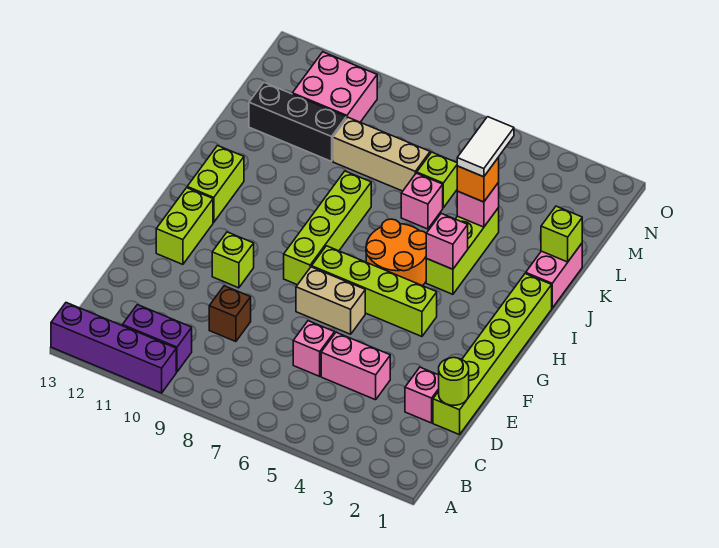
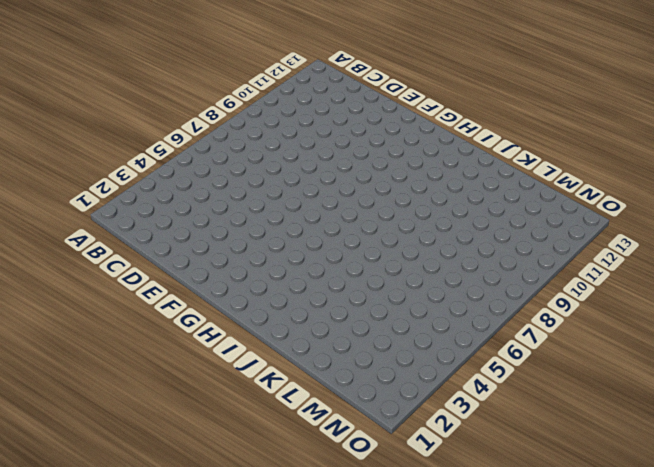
none -> purple brick A10:A13 level 1
none -> purple brick B10:B11 level 1
none -> lime brick D1:I1 level 1

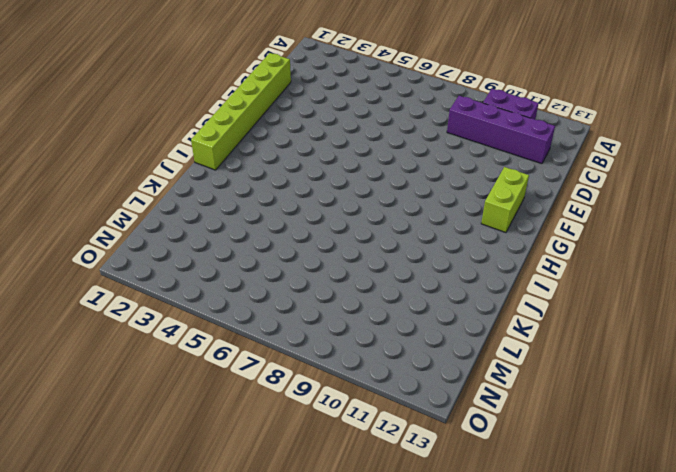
purple brick C9:C12 level 1 -> purple brick A10:A13 level 1
none -> pink brick D2 level 1
none -> pink brick D4:D5 level 1
none -> pink brick D6 level 1

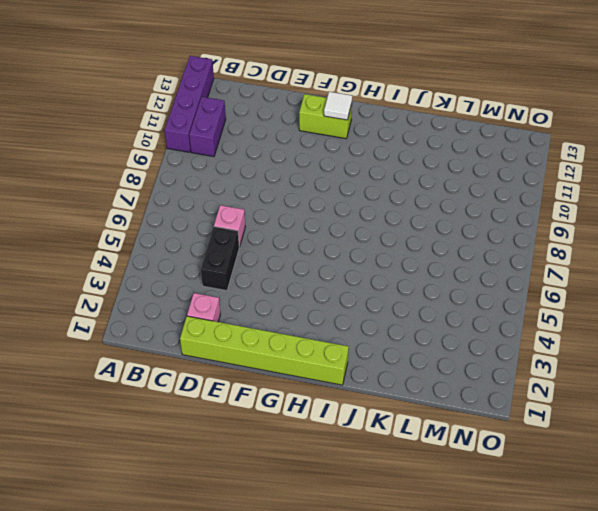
black brick D4:D5 level 1 -> pink brick D4:D5 level 1
white tile G12 level 2 -> none
none -> brown brick D9 level 1
none -> tan brick F6:F7 level 1
none -> lime brick F10 level 1

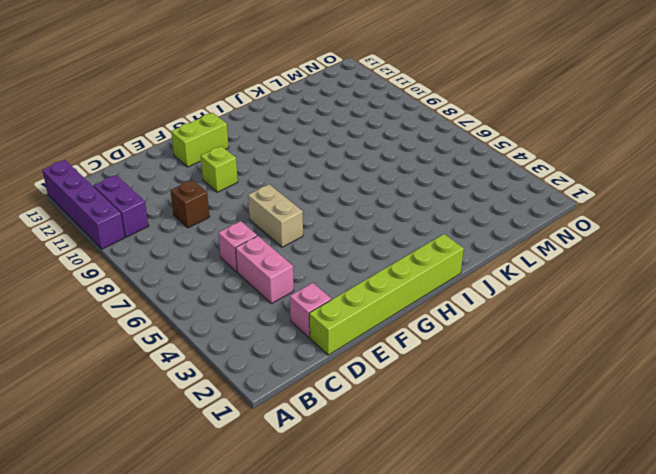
none -> lime brick G4:G7 level 1
none -> lime brick G8:J8 level 1
none -> orange round brick H5:I6 level 1

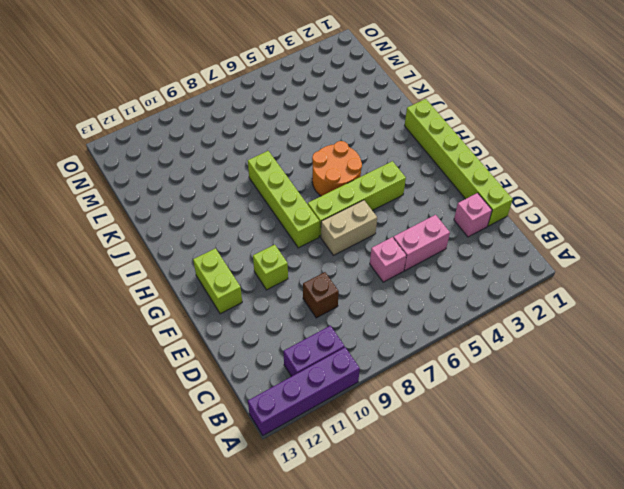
none -> lime brick H12:I12 level 1
none -> lime brick I4:K4 level 1
none -> pink brick J1:K1 level 1

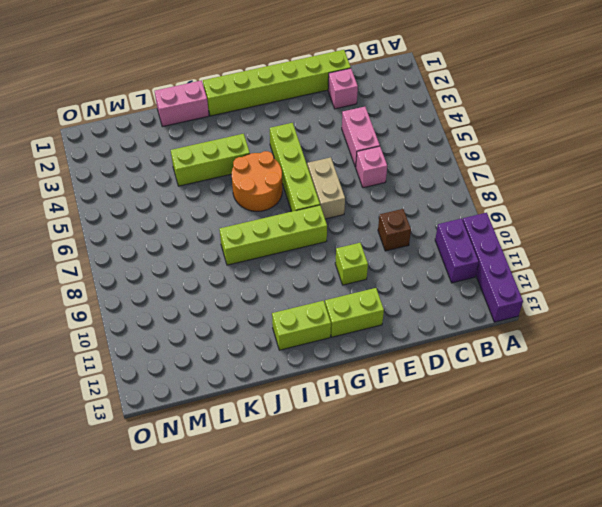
none -> pink brick K6 level 1
none -> lime brick L6 level 1
none -> tan brick L7:L9 level 1

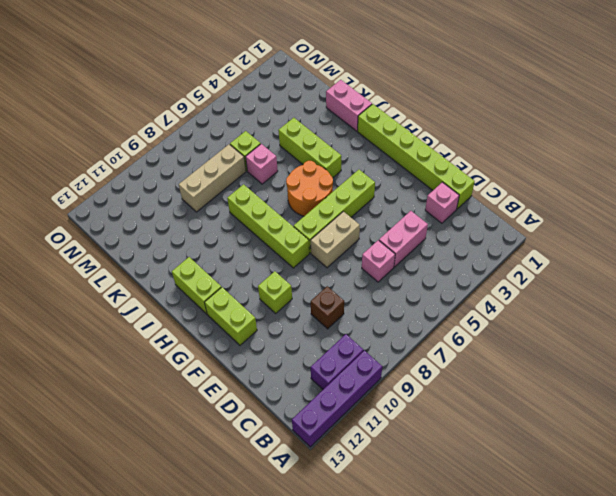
none -> black brick L10:L12 level 1
none -> pink brick M10:N11 level 1
none -> lime round brick D1 level 2

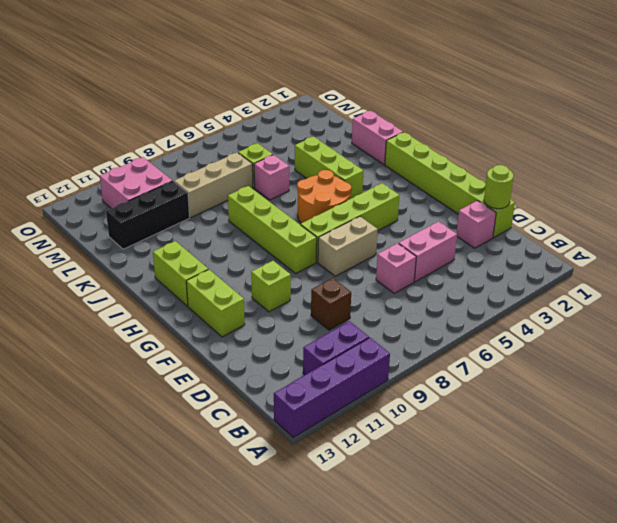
none -> pink brick I4 level 2
none -> lime brick K1 level 2
none -> pink brick K4 level 2

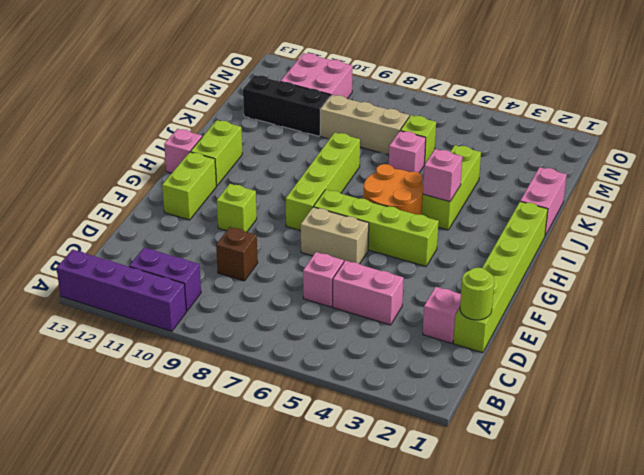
pink brick H13 level 1 -> pink brick K4 level 2
none -> lime brick K1 level 2
none -> orange brick K4 level 3
none -> white tile K4:L4 level 4

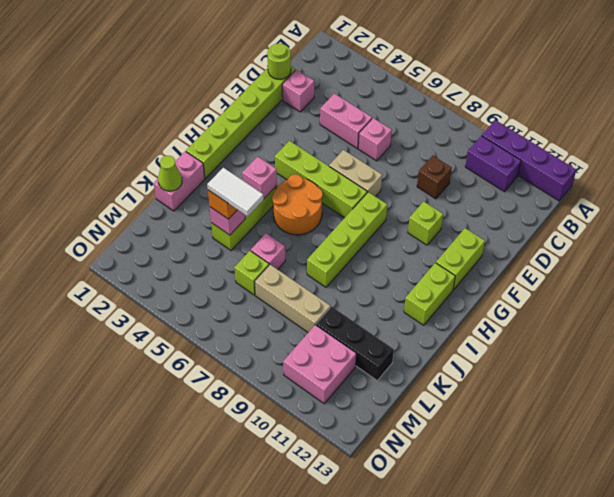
lime cone K1 level 2 -> lime brick K1 level 2
white tile K4:K5 level 4 -> white tile K4:L4 level 4

